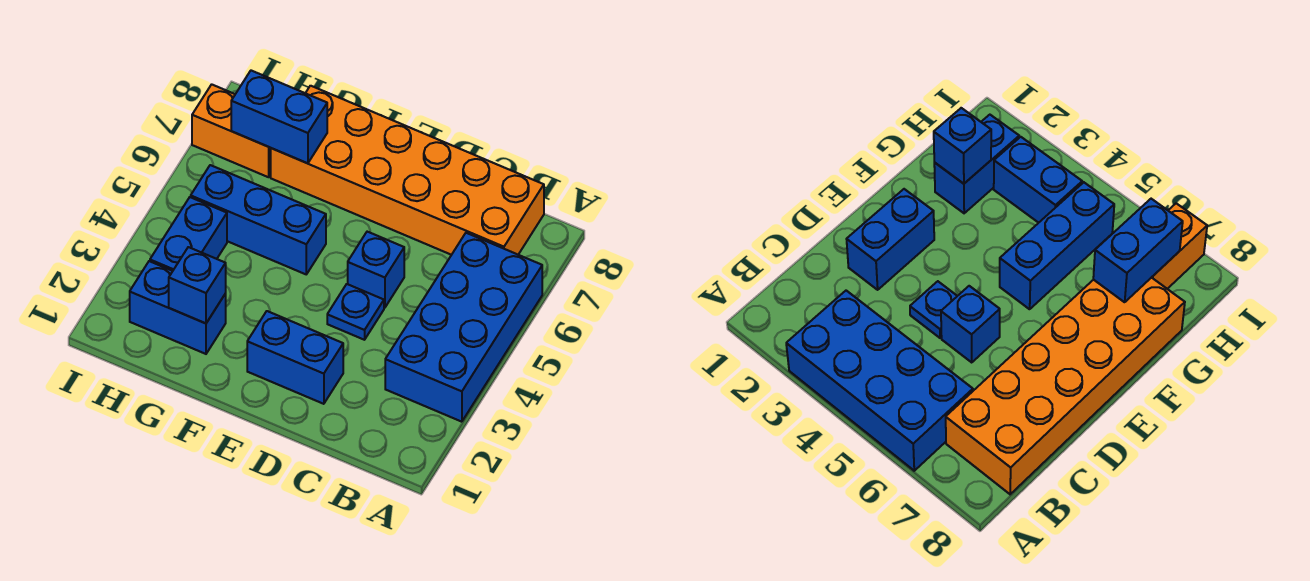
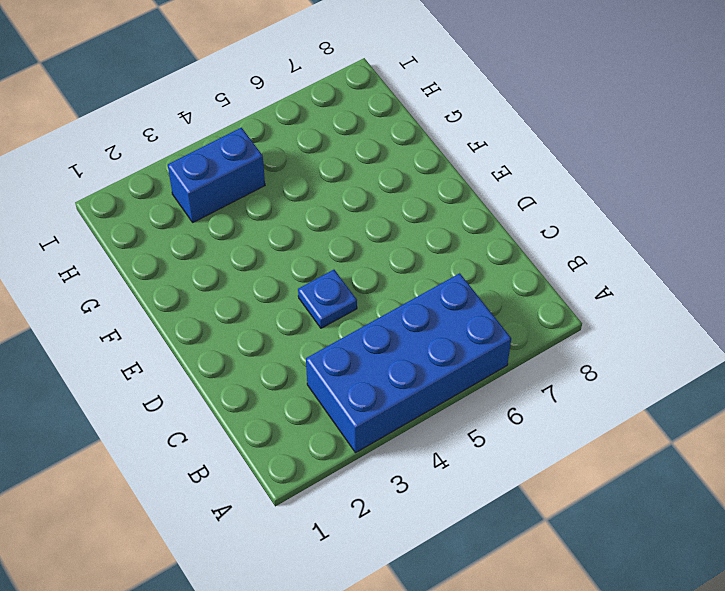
none -> orange brick B7:G8 level 1
none -> blue brick D2:E2 level 1

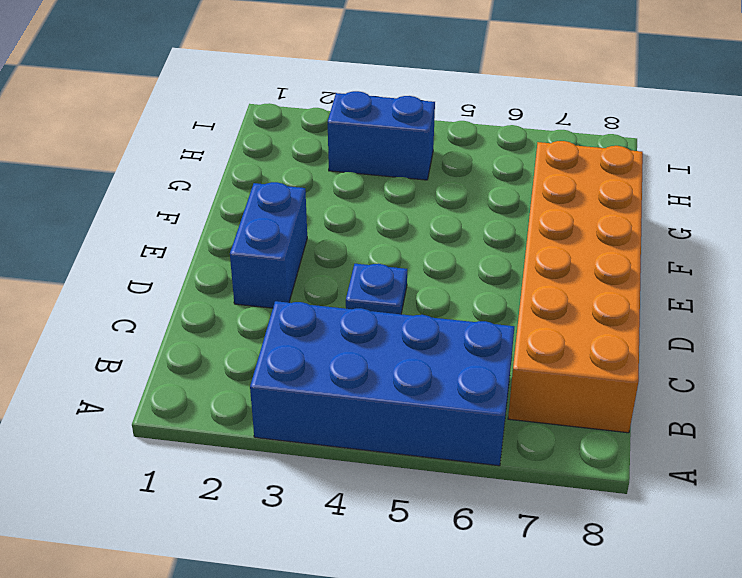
none -> blue brick D5 level 1
none -> blue brick F5:H5 level 1

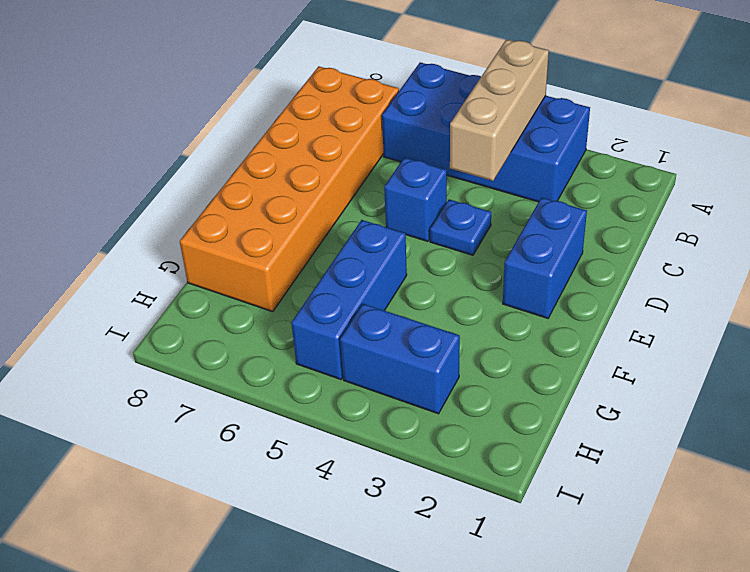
tan brick A4:C4 level 2 -> none
none -> blue brick G2:H2 level 1
none -> orange brick H7:I7 level 1

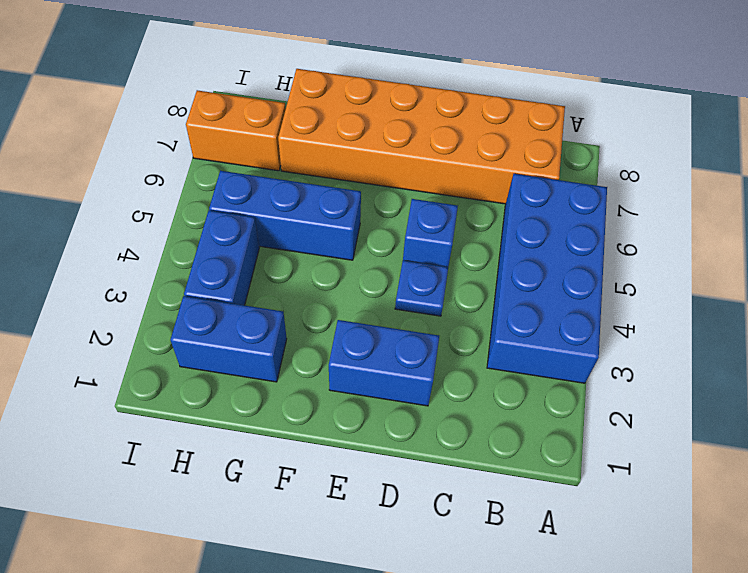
none -> blue brick G2 level 2
none -> blue brick G7:H7 level 2

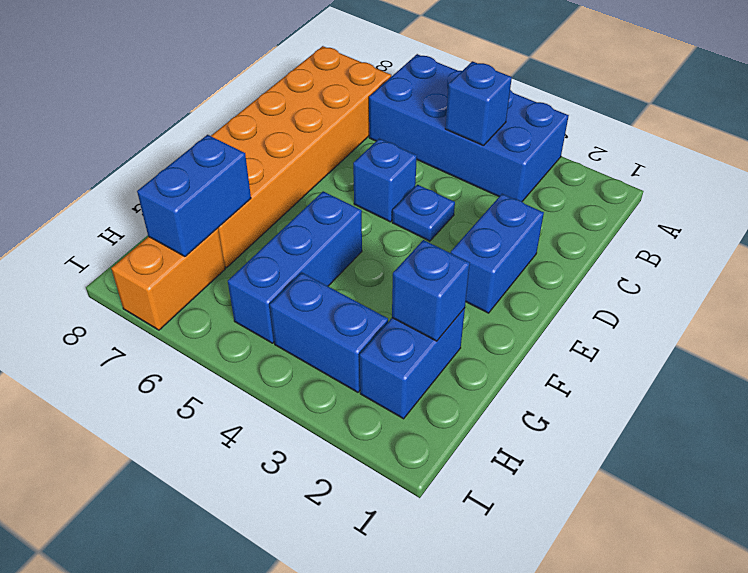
blue brick B4 level 2 -> none

